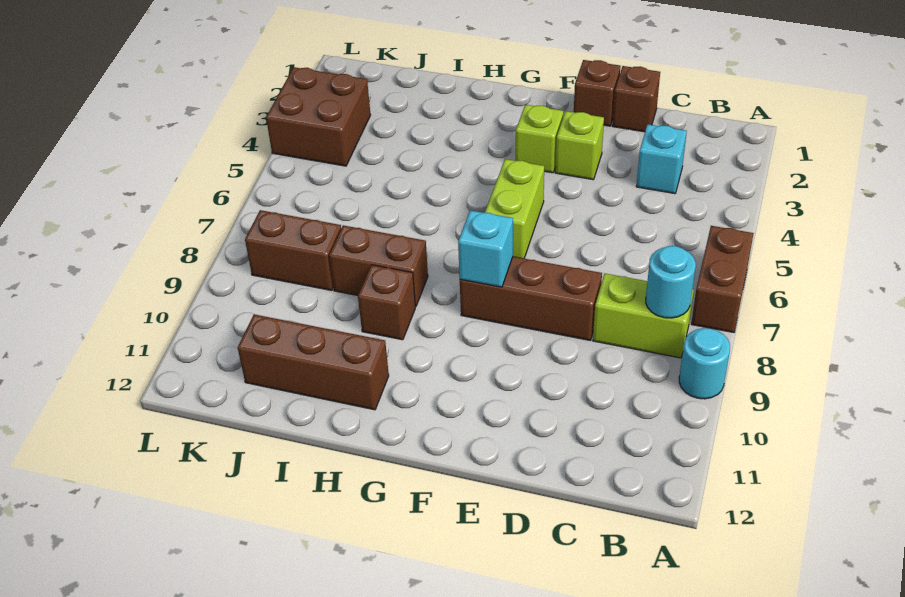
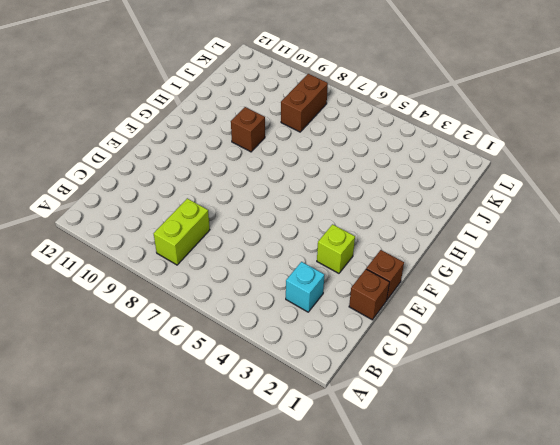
none -> brown brick A6:A7 level 1
none -> cyan round brick A9 level 1
none -> brown brick D8:F8 level 1

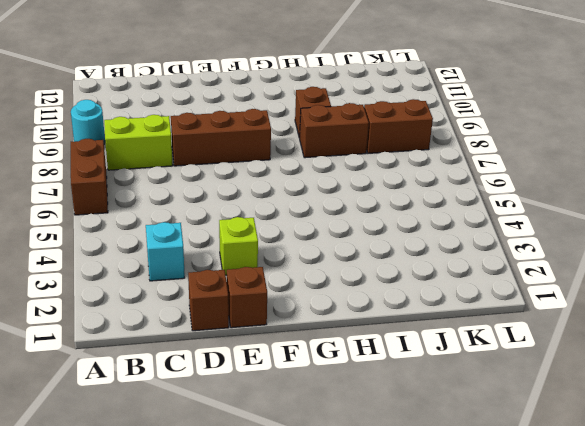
none -> lime brick F3 level 1
none -> lime brick F5:F6 level 1
none -> brown brick H11:J11 level 1

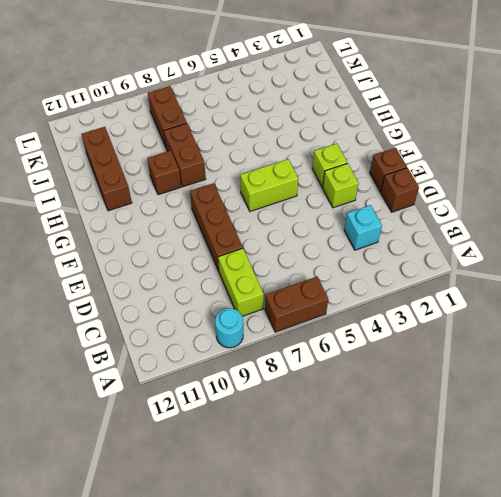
none -> brown brick K3:L4 level 1
none -> cyan round brick B8 level 2
none -> cyan brick F8 level 2

